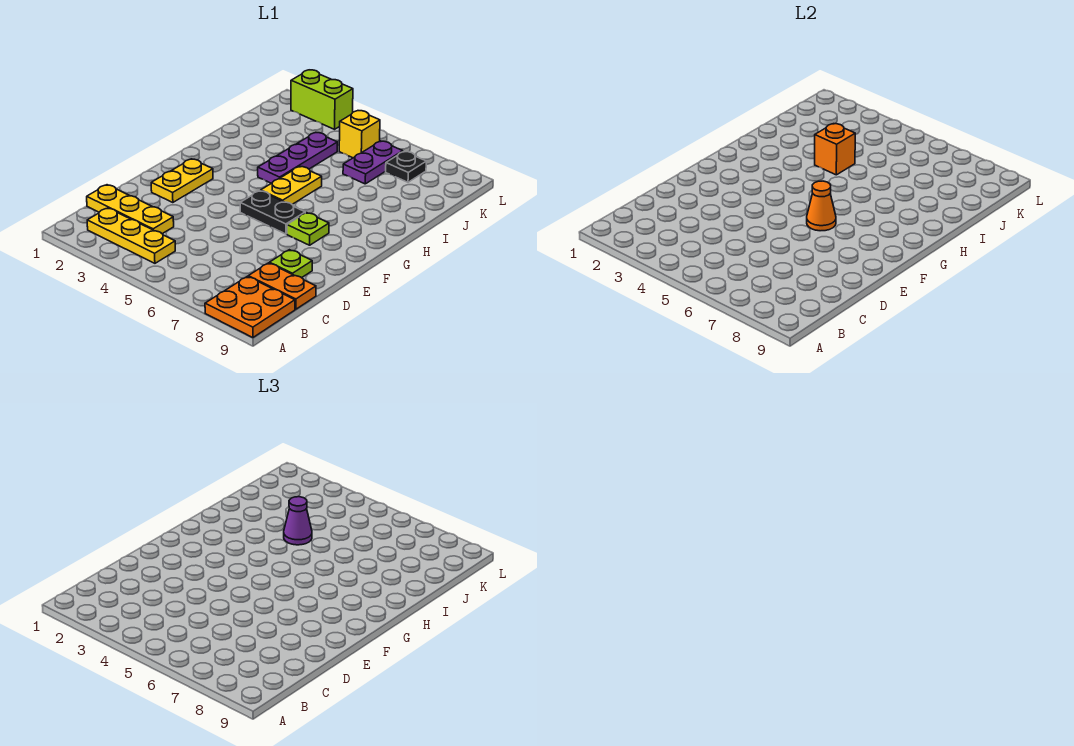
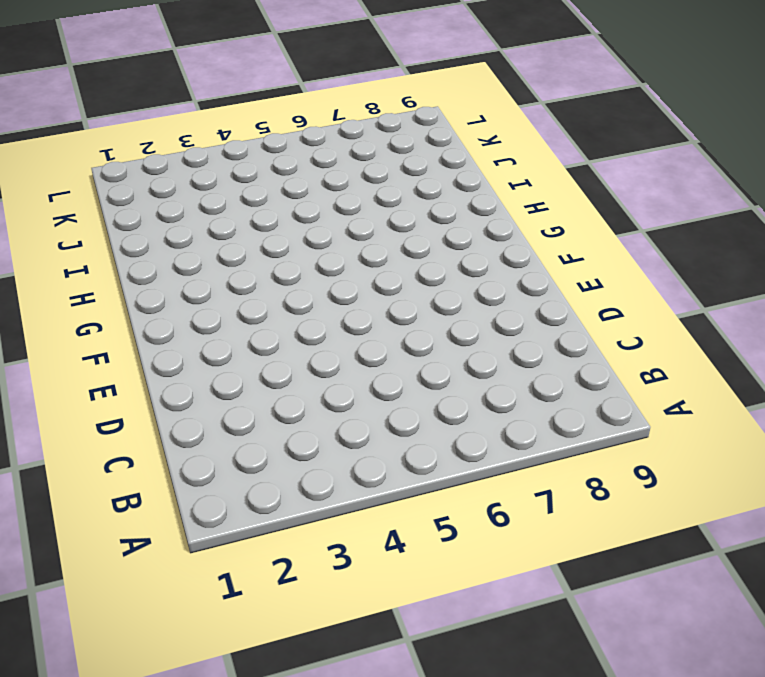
none -> orange plate A8:B9 level 1
none -> yellow plate B2:B4 level 1
none -> yellow plate C1:C3 level 1

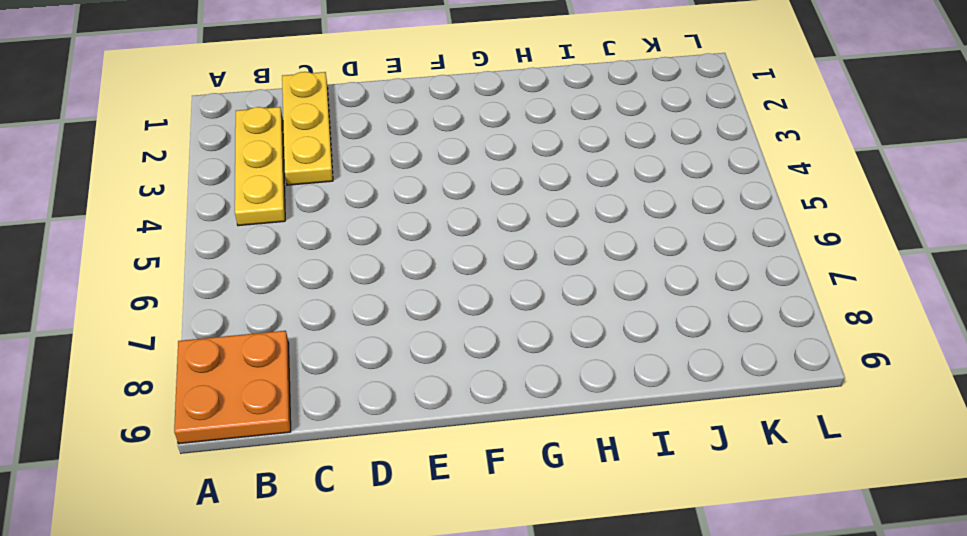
none -> orange plate C8:C9 level 1
none -> lime plate D8 level 1
none -> yellow plate E2:F2 level 1

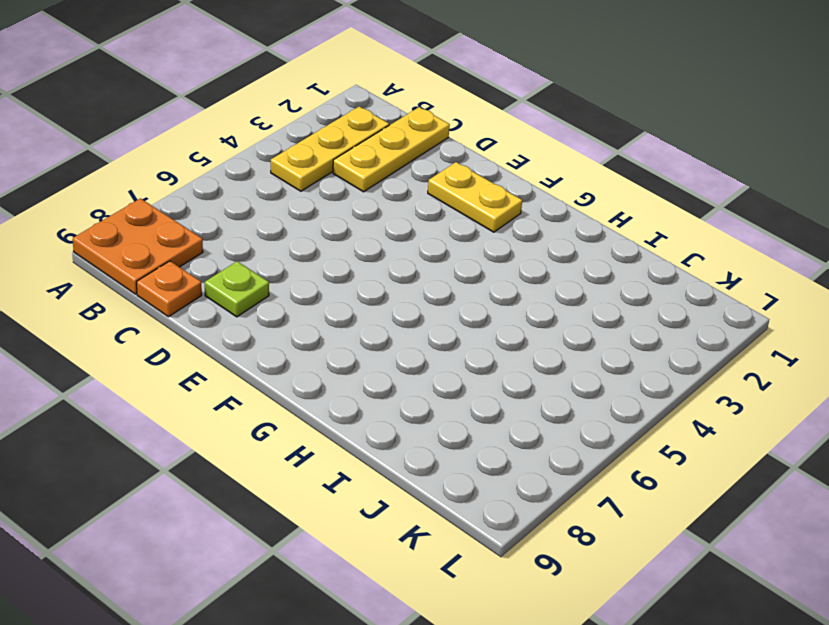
orange plate C9 level 1 -> orange plate C8:C9 level 1
none -> black plate F5:F6 level 1
none -> lime plate F7 level 1
none -> yellow plate G5:H5 level 1

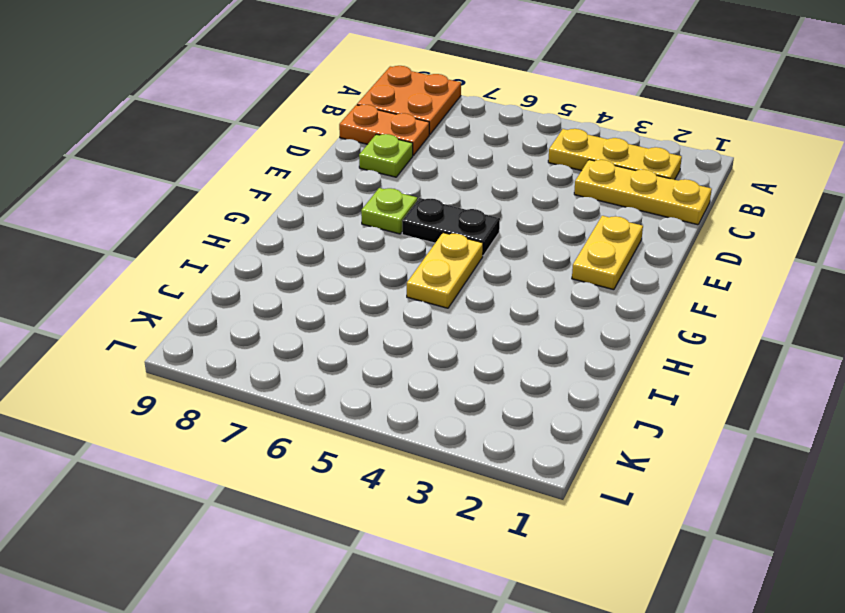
none -> purple plate H4:J4 level 1
none -> purple plate J6:K6 level 1
none -> yellow brick K5 level 1

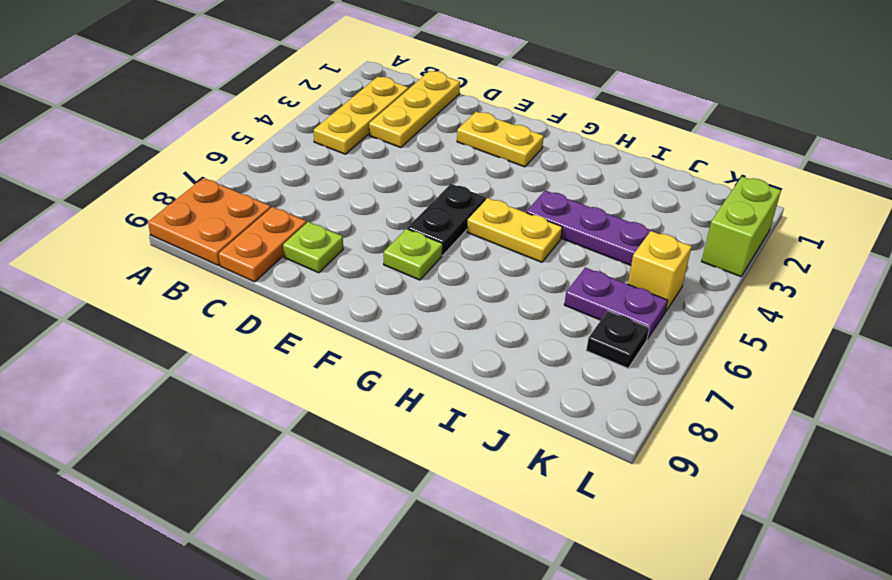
none -> orange cone F6 level 2
none -> orange brick I4 level 2
none -> purple cone I4 level 3

